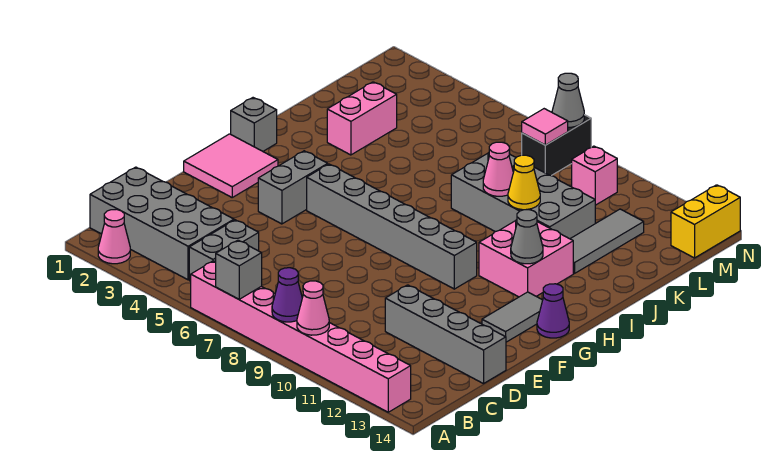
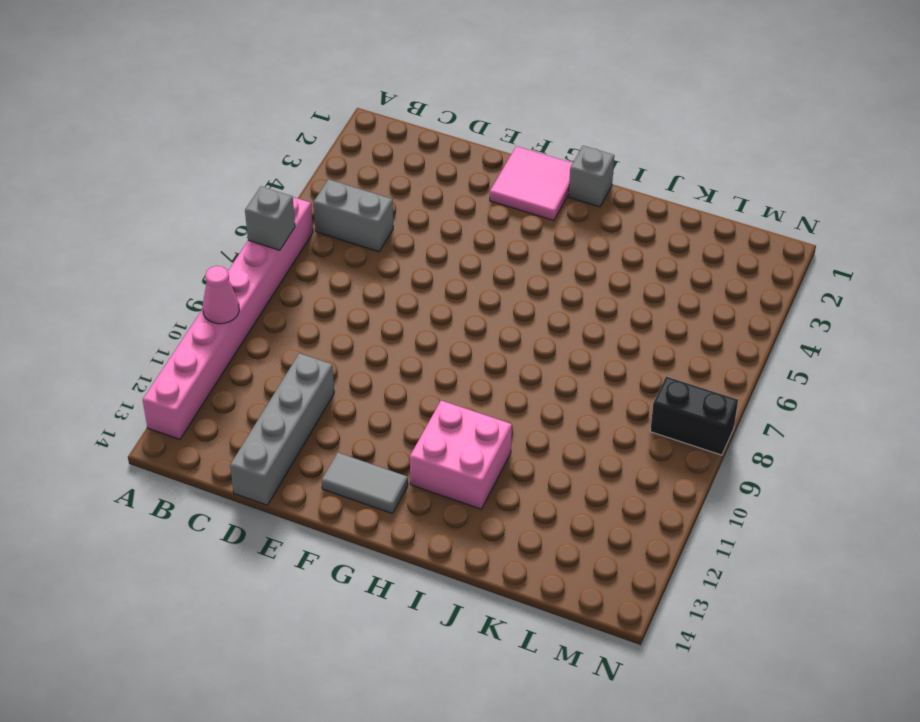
none -> pink cone A2 level 1
none -> grey brick B1:C4 level 1
none -> grey brick F4:G4 level 1

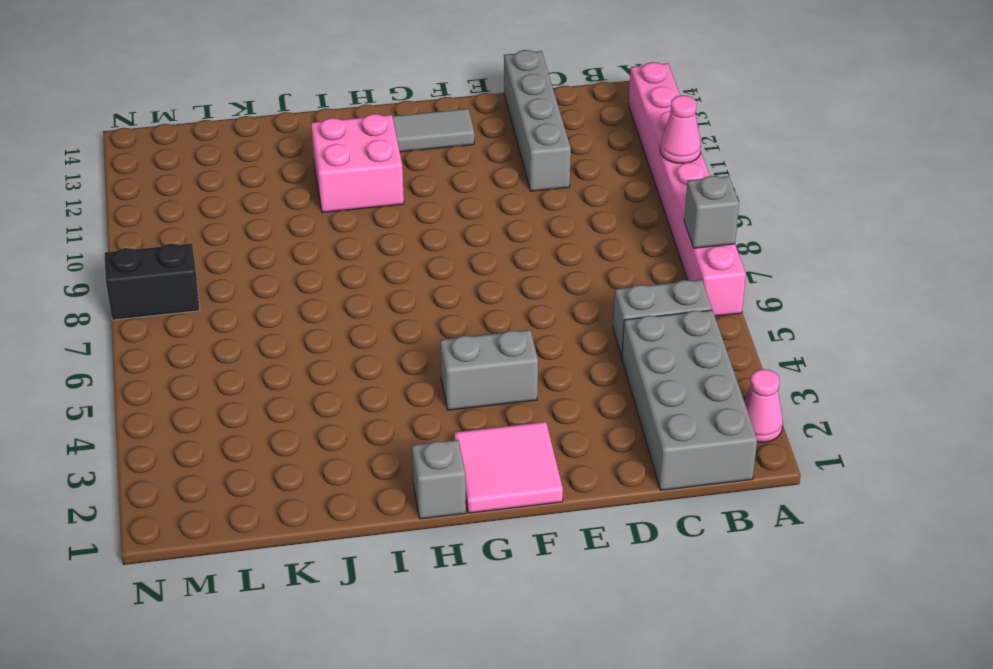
none -> grey brick G5:G10 level 1
none -> purple cone G14 level 1
none -> pink brick J3:K3 level 1

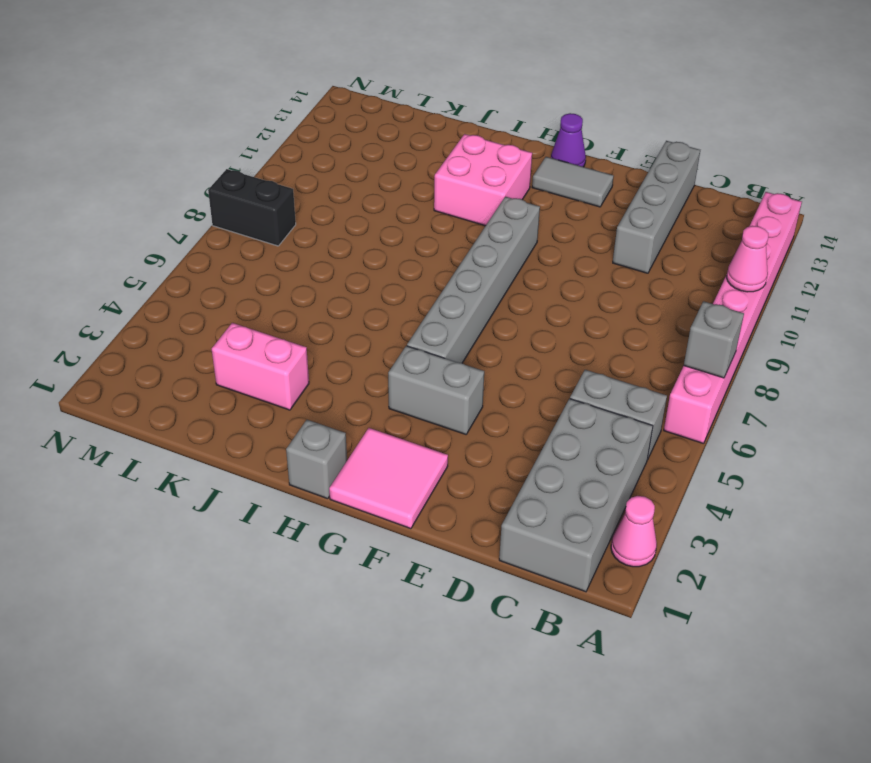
none -> grey brick J8:K11 level 1
none -> grey tile J12:L12 level 1
none -> pink brick M10 level 1

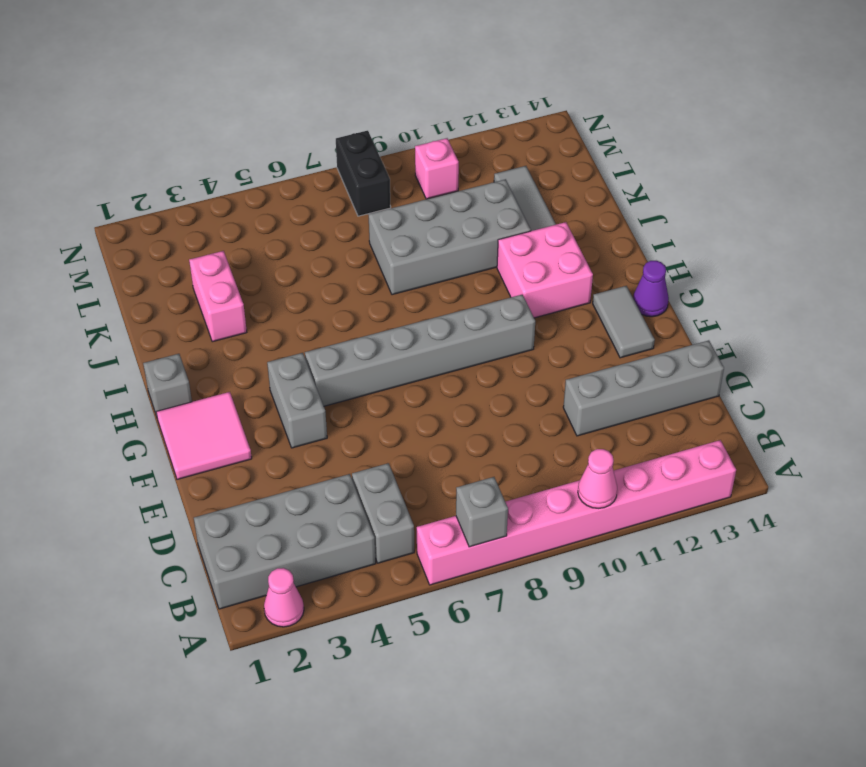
none -> yellow brick M14:N14 level 1
none -> purple cone A9 level 2
none -> grey cone H12 level 2

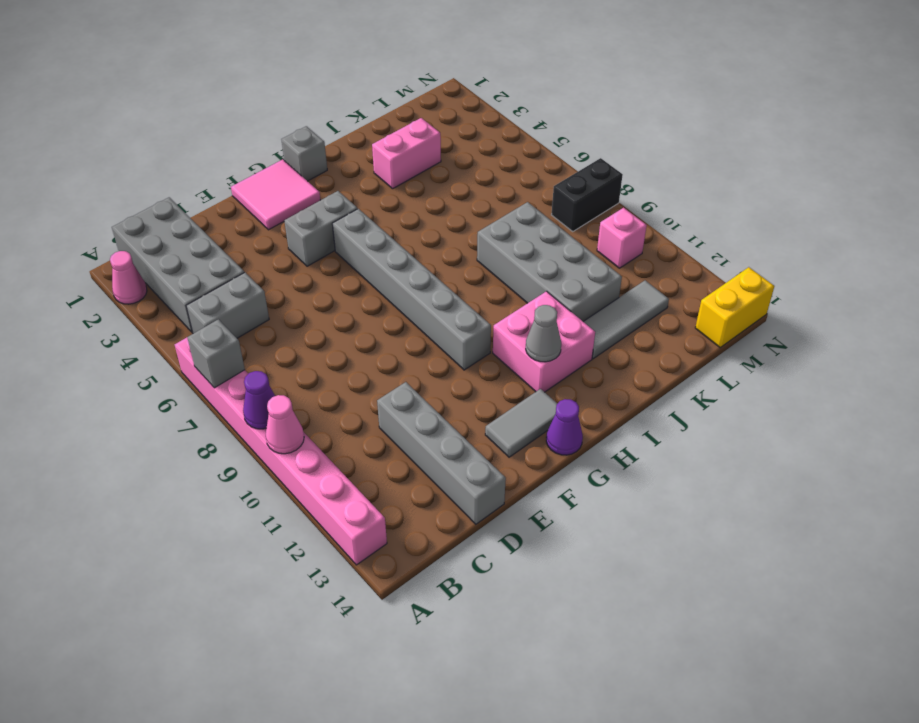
none -> pink cone J9 level 2
none -> yellow cone J10 level 2
none -> pink tile M8 level 2

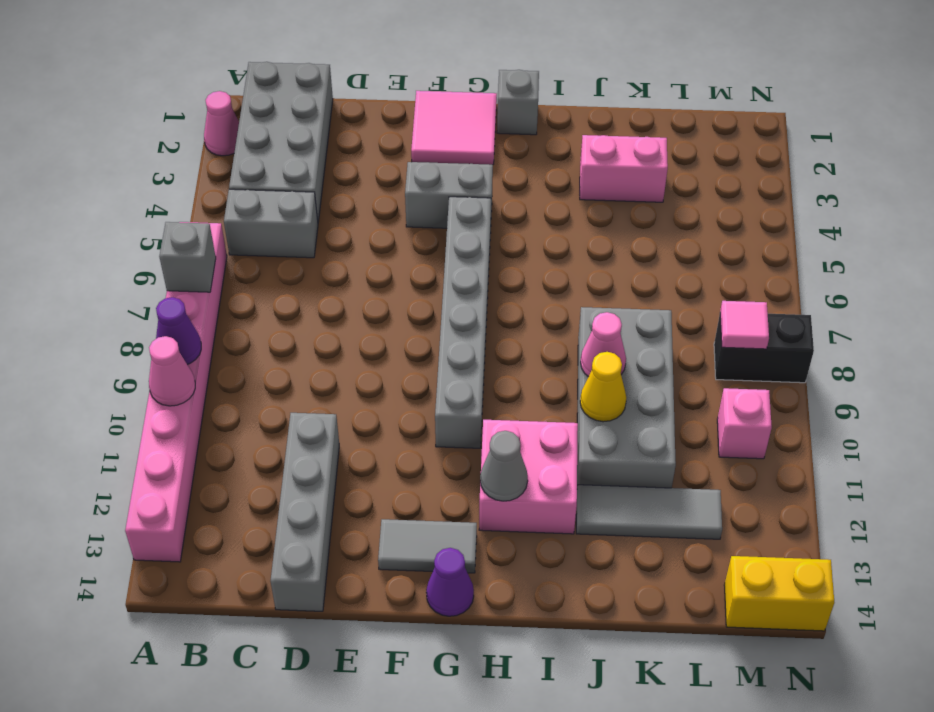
none -> grey cone N8 level 2

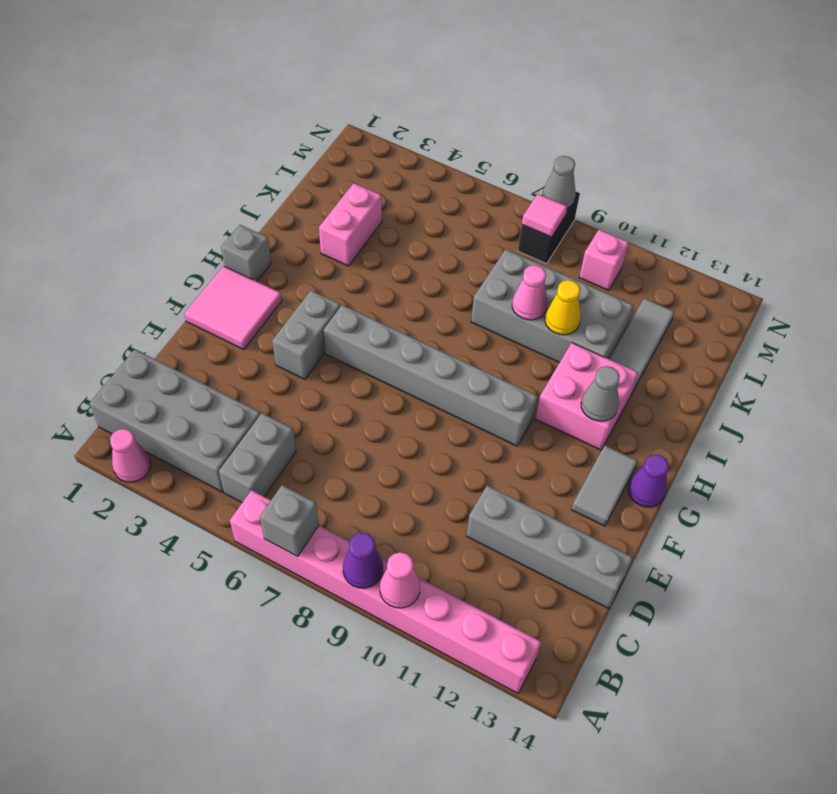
none -> yellow brick M14:N14 level 1

